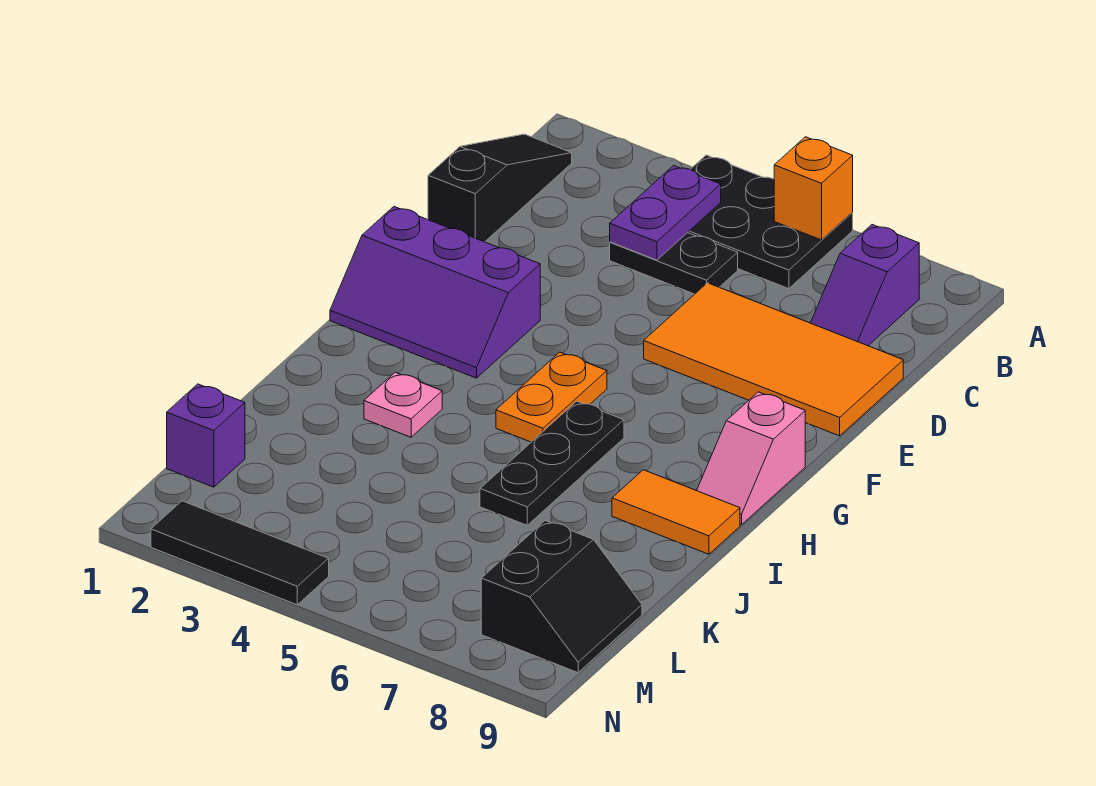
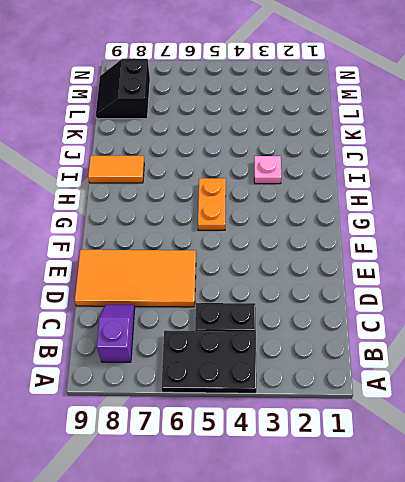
none -> black slope B1:D1 level 1 top D
none -> purple slope F1:G3 level 1 top F
none -> pink slope G9:H9 level 1 top G

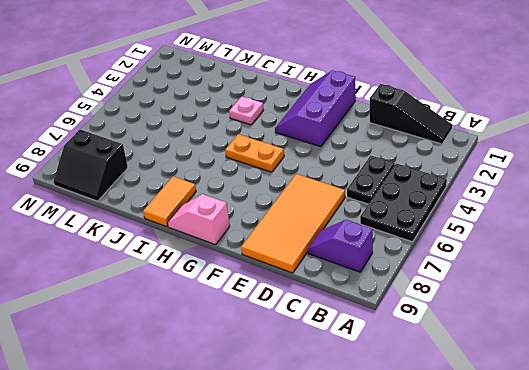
none -> black plate H6:J6 level 1
none -> purple brick L1 level 1
none -> black tile N2:N4 level 1

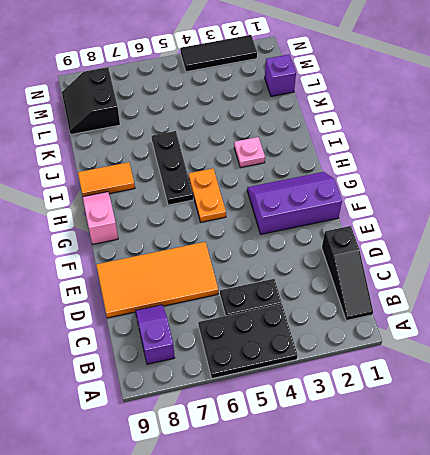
none -> orange brick A6 level 2
none -> purple plate B4:C4 level 2

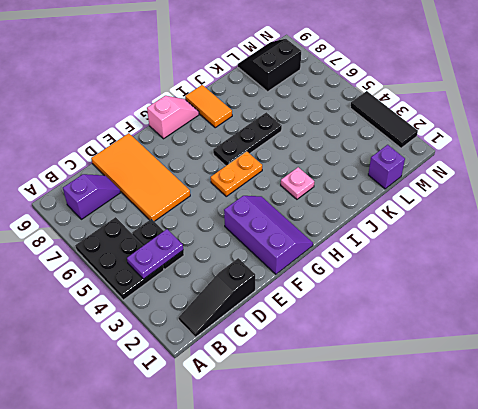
none -> orange brick A6 level 2

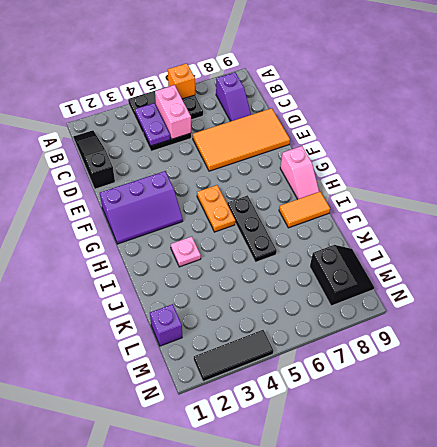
pink brick B5:C5 level 2 -> none

